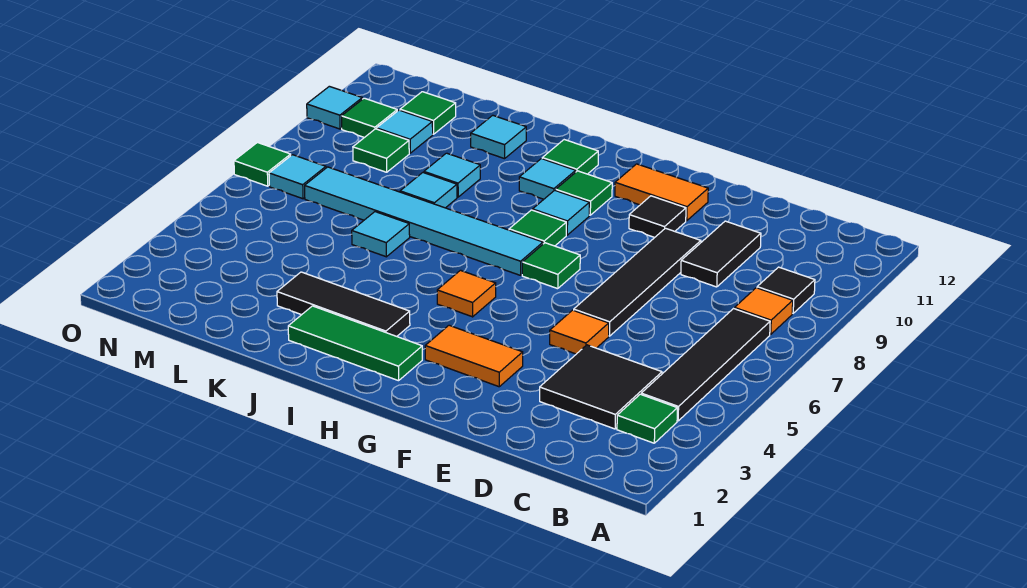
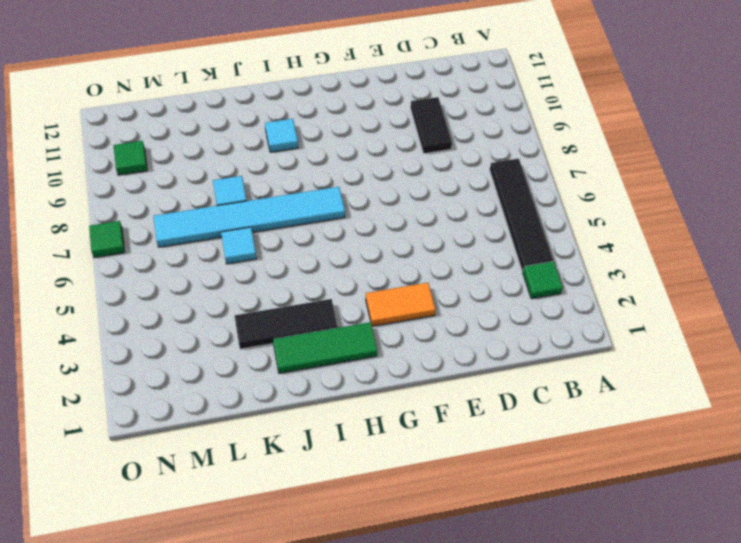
none -> orange tile B8 level 1
none -> black tile B9 level 1
none -> black tile C3:D4 level 1
none -> orange tile E5 level 1

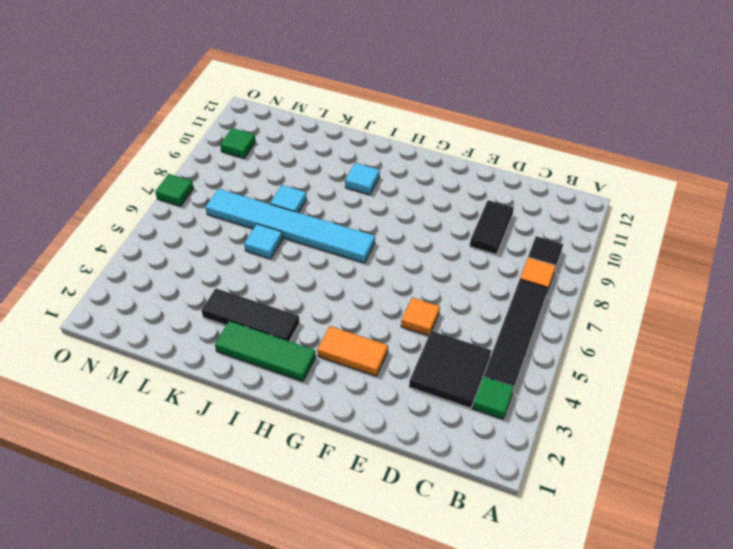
none -> black tile E6:E9 level 1
none -> black tile F10 level 1
none -> orange tile F11:G11 level 1
none -> green tile G7 level 1

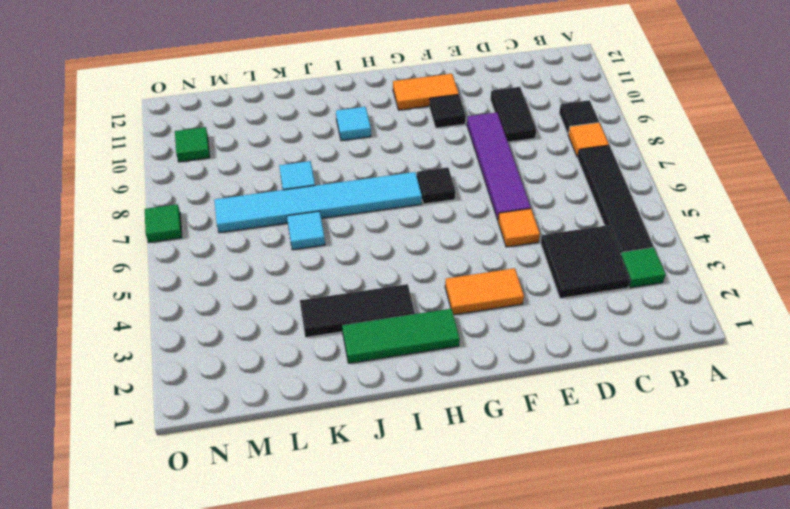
purple tile E6:E9 level 1 -> black tile E6:E9 level 1
black tile G7 level 1 -> green tile G7 level 1
none -> orange tile H5 level 1
none -> green tile H8 level 1
none -> cyan tile H9 level 1
none -> green tile H10 level 1

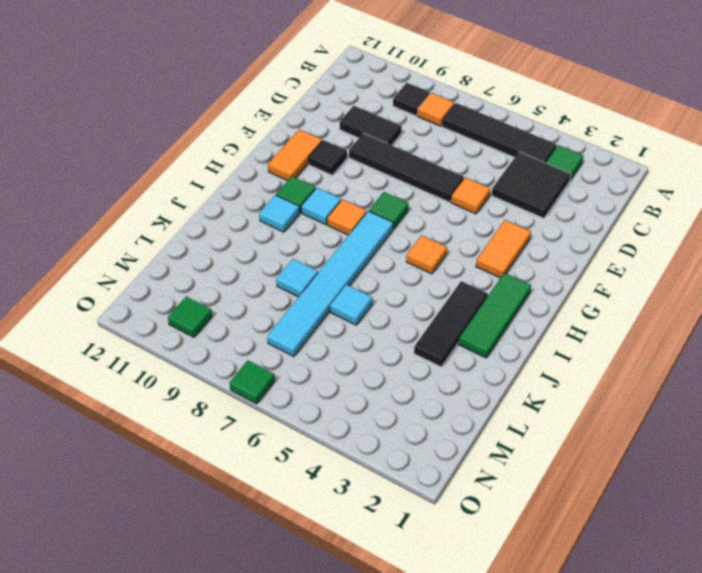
orange tile H8 level 1 -> green tile H8 level 1
none -> green tile I11 level 1
none -> cyan tile K9 level 1
none -> cyan tile K11 level 1
none -> green tile M9 level 1

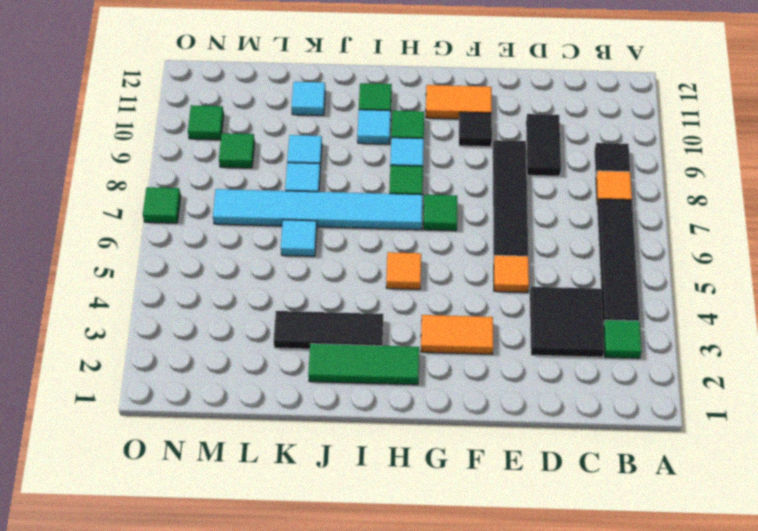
none -> cyan tile M10 level 1
none -> green tile M11 level 1
none -> cyan tile N7 level 1
none -> cyan tile O10 level 1

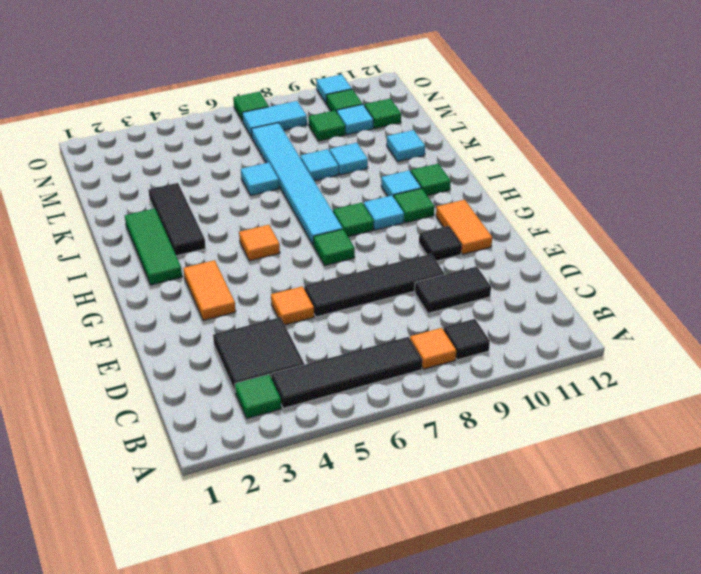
cyan tile N7:N8 level 1 -> cyan tile N7 level 1

